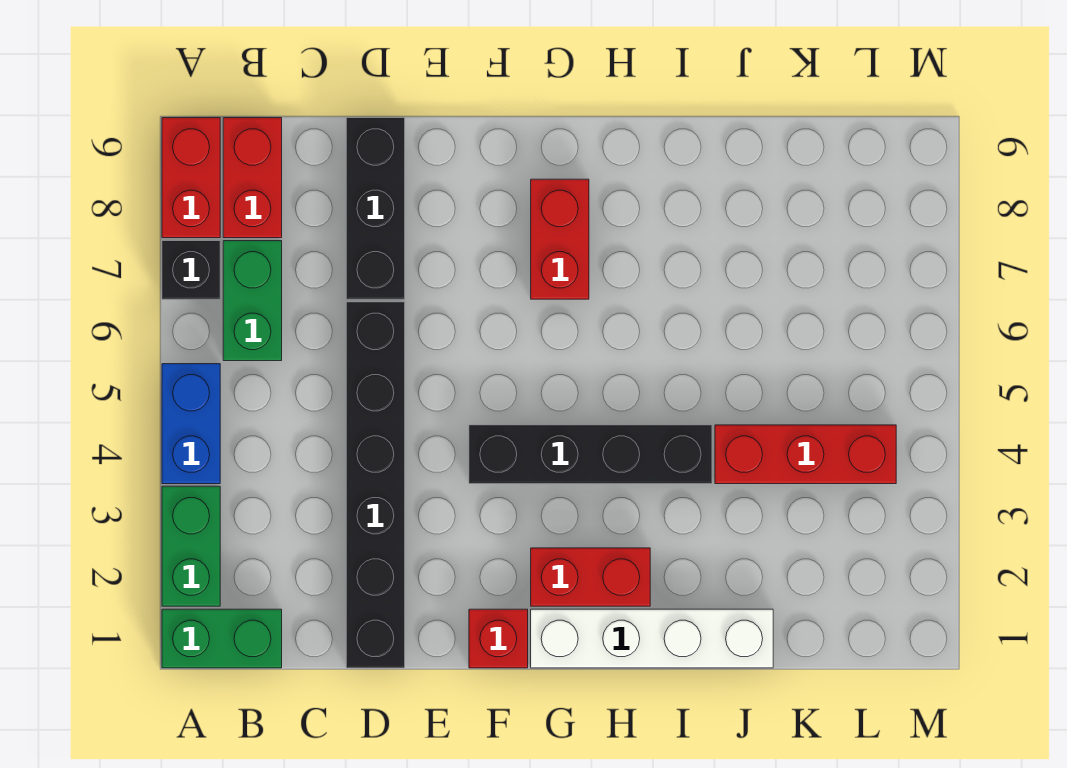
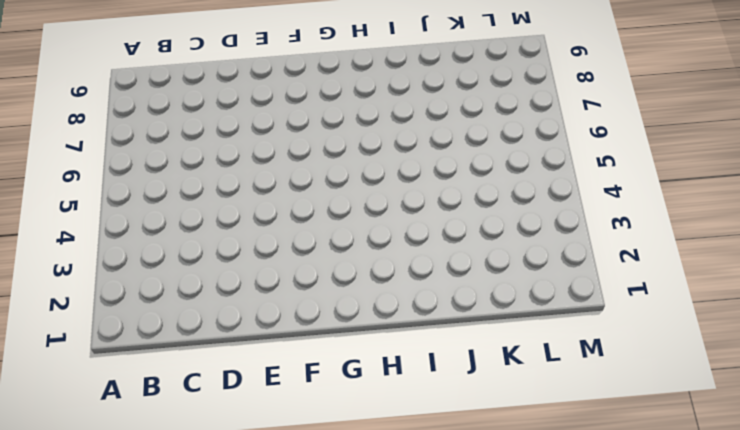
none -> green brick A1:B1 level 1
none -> green brick A2:A3 level 1
none -> blue brick A4:A5 level 1

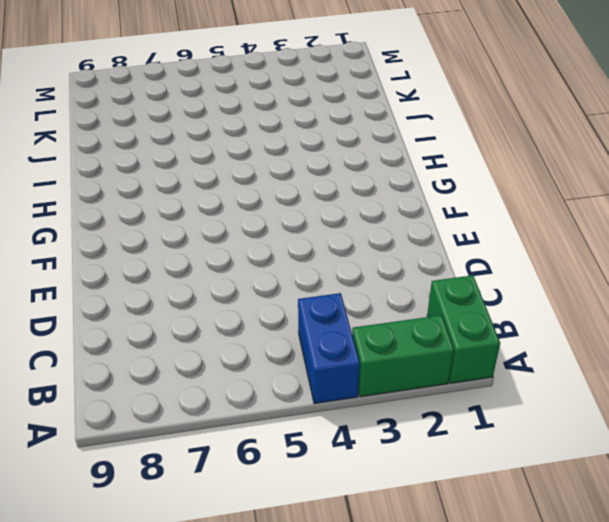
blue brick A4:B4 level 1 -> blue brick A4:A5 level 1
none -> black brick A7 level 1
none -> red brick A8:A9 level 1
none -> green brick B6:B7 level 1

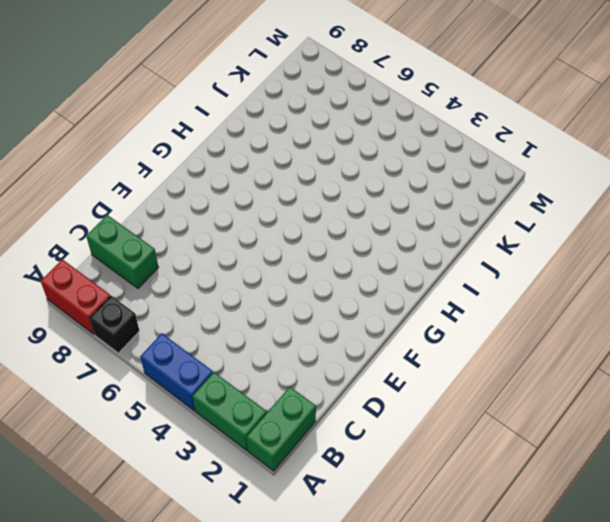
green brick C8:C9 level 1 -> green brick B6:B7 level 1
none -> red brick B8:B9 level 1
none -> black brick D1:D6 level 1
none -> black brick D7:D9 level 1

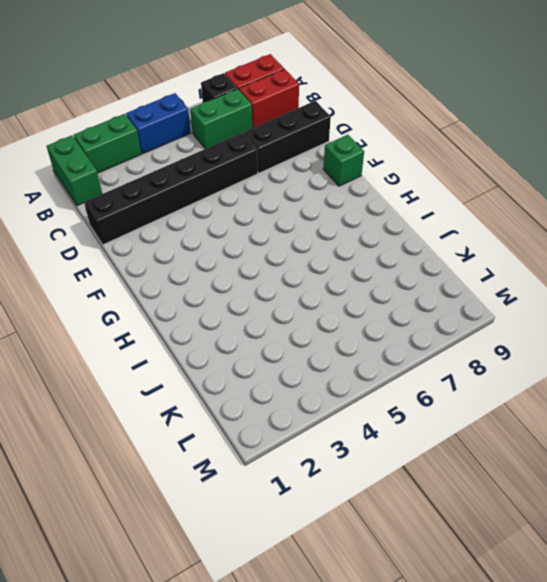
green brick F9 level 1 -> none
none -> red brick F1 level 1
none -> black brick F4:I4 level 1
none -> white brick G1:J1 level 1

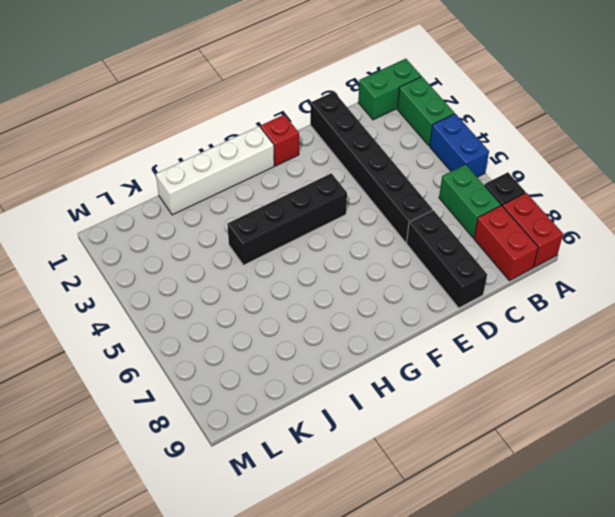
none -> red brick G2:H2 level 1
none -> red brick G7:G8 level 1
none -> red brick J4:L4 level 1

